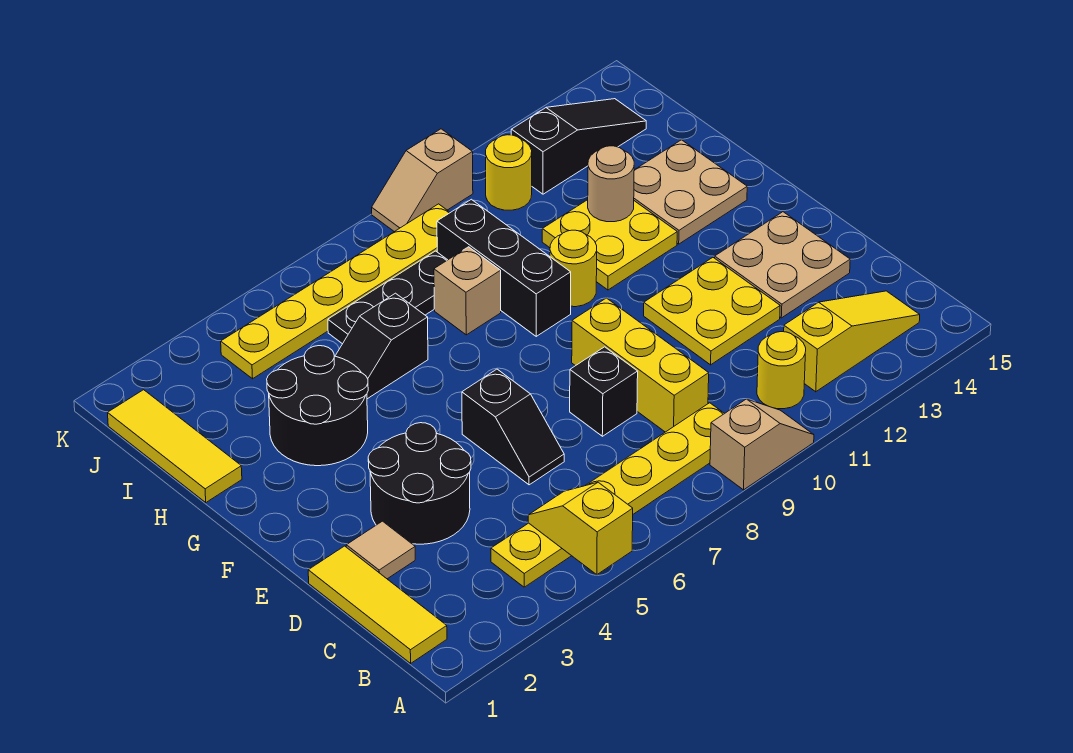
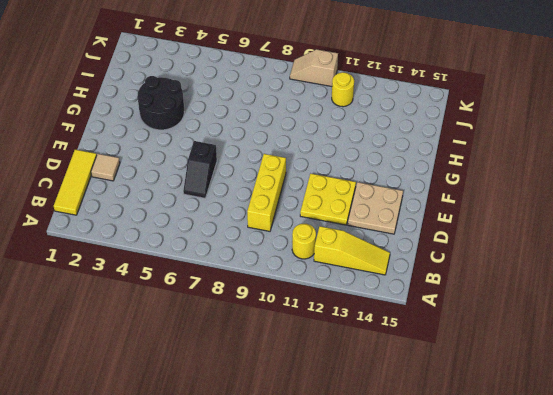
none -> tan slope A9:A10 level 1 top 9
none -> yellow plate B4:B9 level 1
none -> black round brick D3:E4 level 1

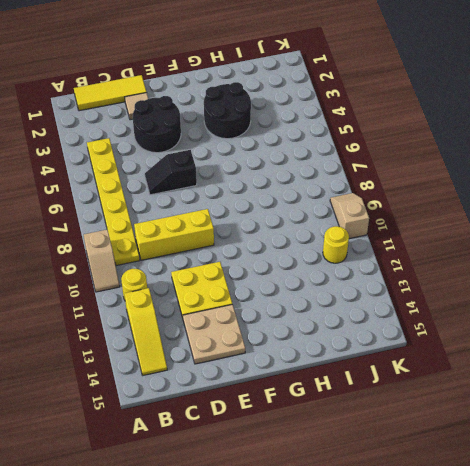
none -> black brick D8 level 1
none -> black brick G9:I9 level 1
none -> yellow round brick G10 level 1

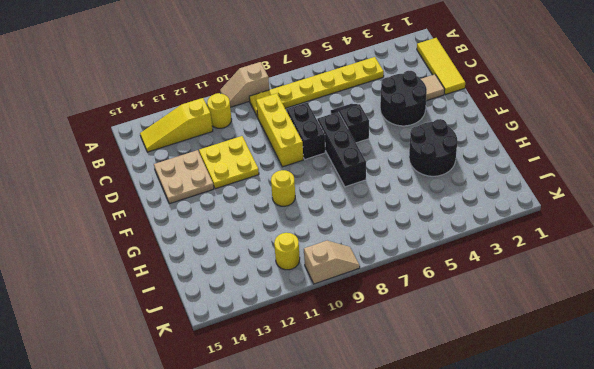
black brick D8:E8 level 1 -> black brick D8 level 1
black brick E7:G7 level 1 -> black brick G9:I9 level 1
none -> yellow plate G11:H12 level 1
none -> tan plate G13:H14 level 1
none -> yellow tile H1:J1 level 1

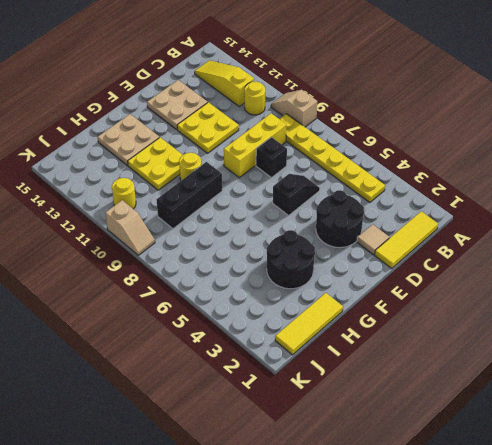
none -> black slope H5:H6 level 1 top 6
none -> tan brick H8 level 1
none -> black plate I6:I8 level 1

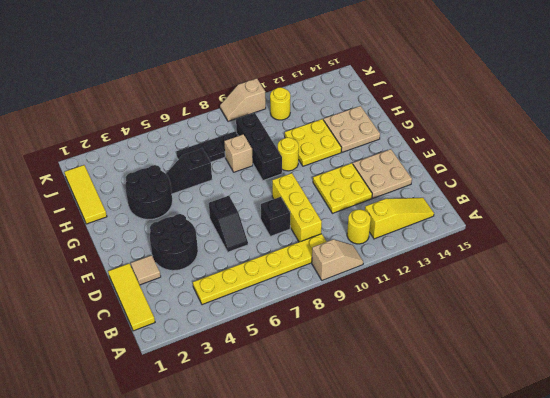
none -> yellow plate J4:J9 level 1
none -> black slope J12:J14 level 1 top 12
none -> yellow slope A5:B5 level 2 top A

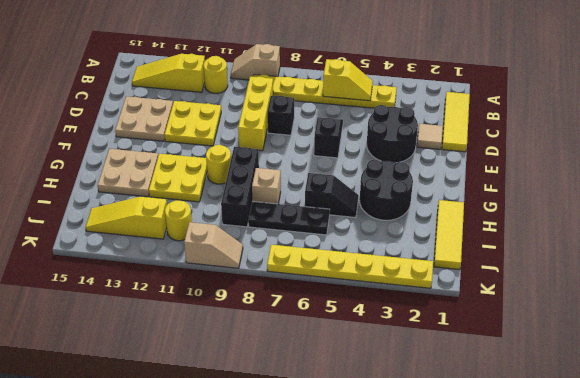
yellow slope B5:B6 level 2 top 6 -> yellow slope A5:B5 level 2 top A
yellow slope J12:J14 level 1 top 12 -> black slope J12:J14 level 1 top 12
yellow plate K2:K7 level 1 -> yellow plate J4:J9 level 1
none -> tan round brick H12 level 2

